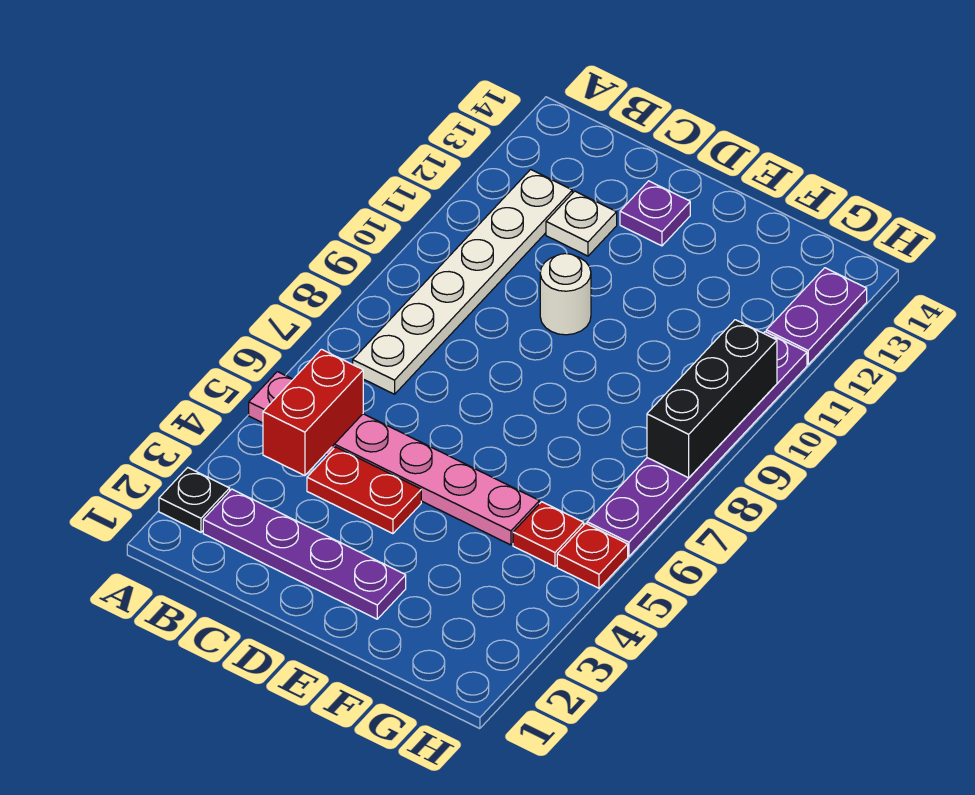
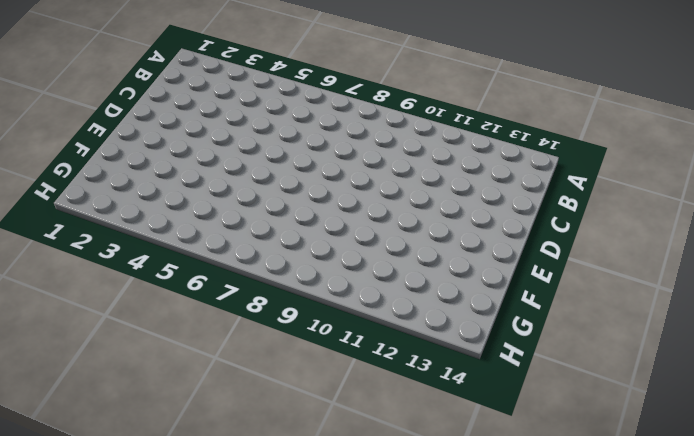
none -> black plate A2 level 1
none -> pink plate A5:F5 level 1
none -> purple plate B2:E2 level 1

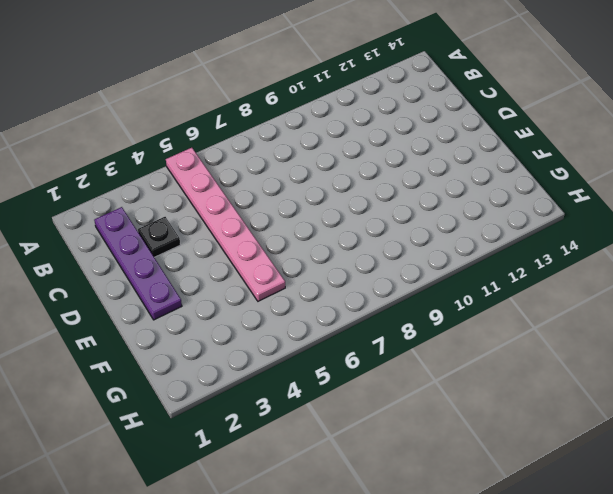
black plate C3 level 1 -> black plate A2 level 1
none -> white plate B7:B12 level 1
none -> red plate C4:D4 level 1
none -> white plate C12 level 1

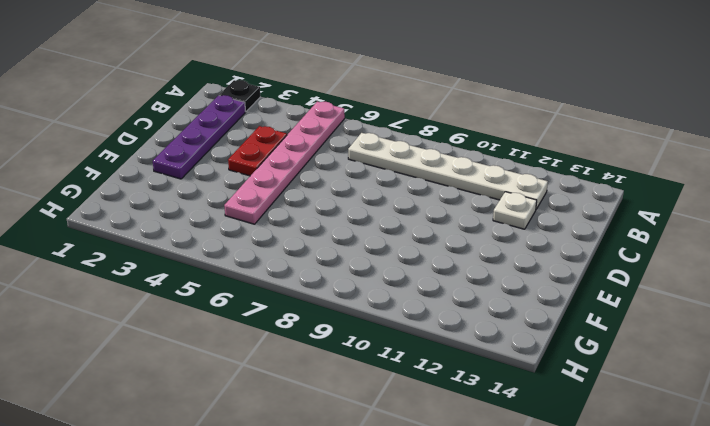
none -> white round brick D10 level 1
none -> purple plate D13 level 1
none -> red plate G5 level 1

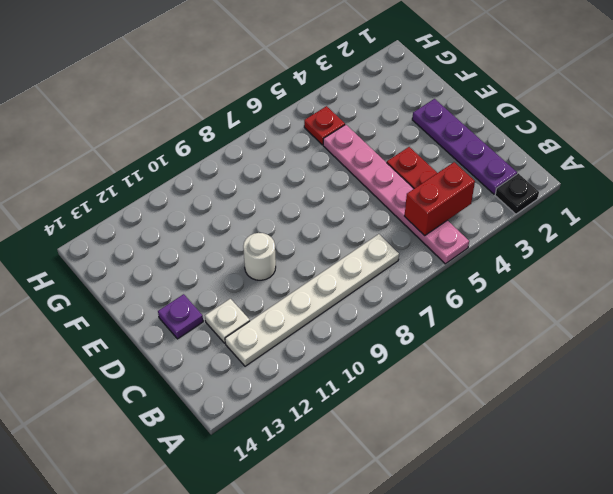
none -> red plate H5 level 1
none -> purple plate H6:H11 level 1
none -> purple plate H12:H13 level 1

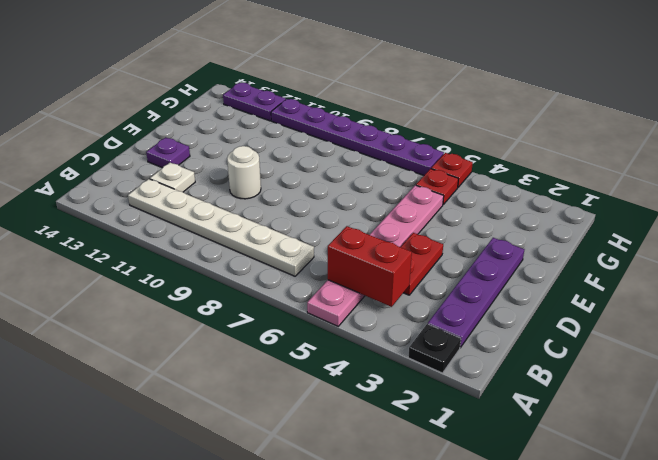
none -> black brick H8:H10 level 2

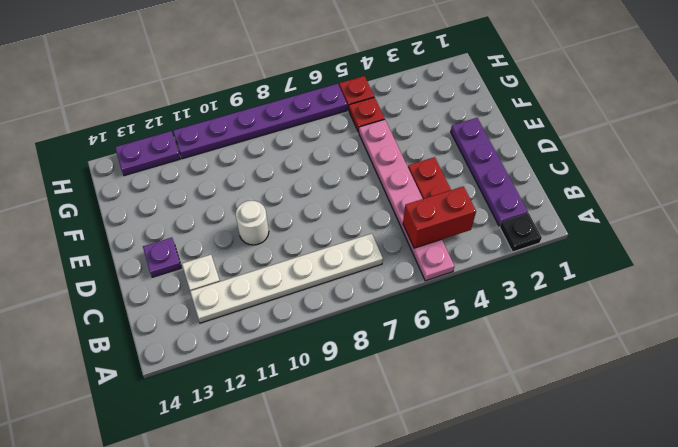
none -> black brick H8:H10 level 2

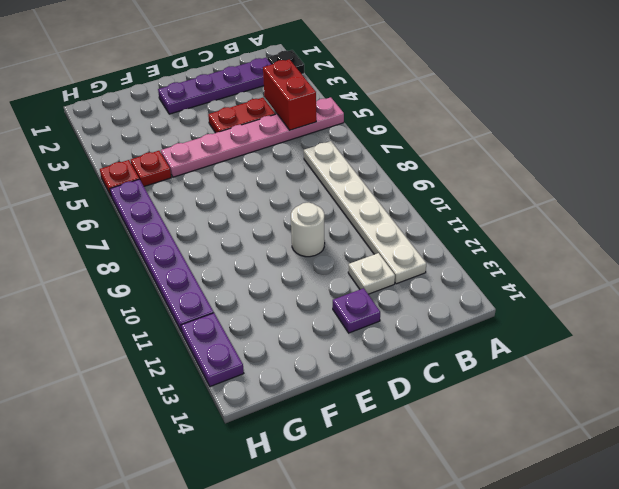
none -> black brick H8:H10 level 2

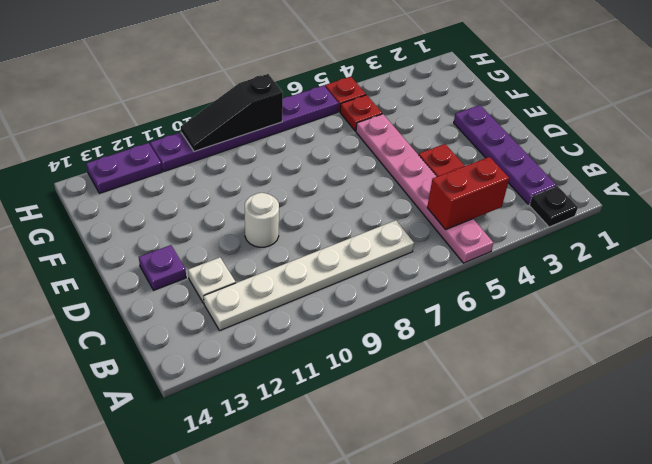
black slope H8:H10 level 2 top 8 -> black brick H8:H10 level 2

